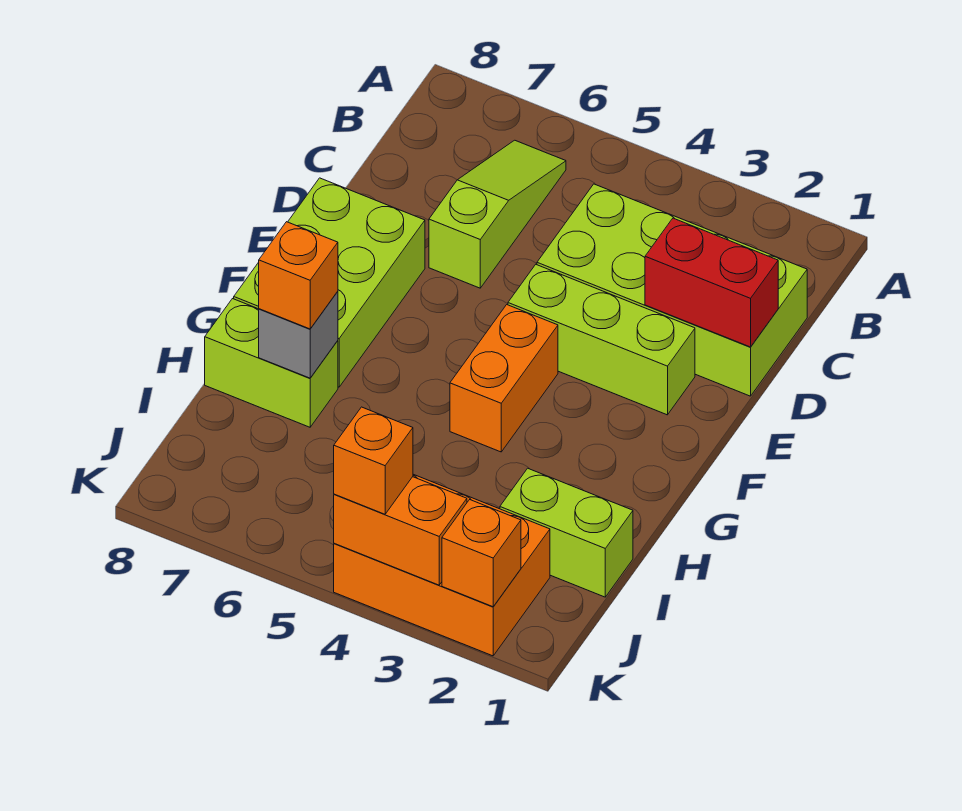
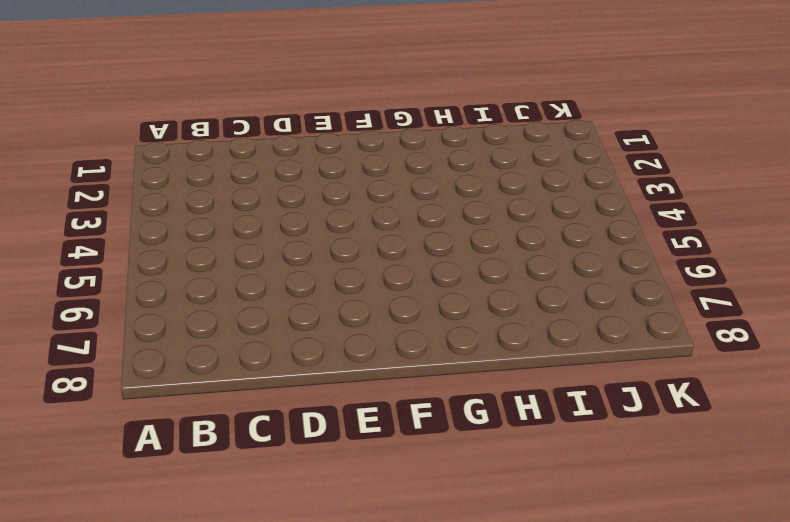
none -> lime slope B6:D6 level 1 top D
none -> lime brick C1:D4 level 1
none -> lime brick E2:E4 level 1

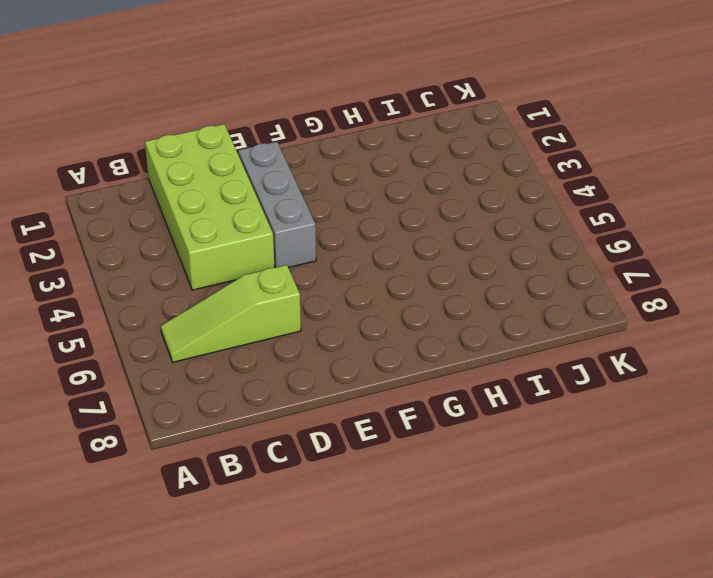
grey brick E2:E4 level 1 -> lime brick E2:E4 level 1
none -> lime brick E7:G8 level 1
none -> orange brick F4:G4 level 1
none -> lime brick H7:H8 level 1

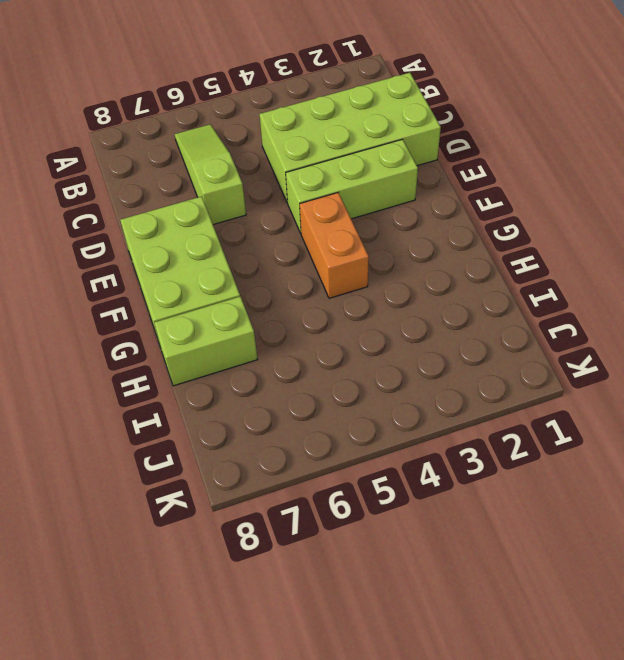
none -> lime brick I1:I2 level 1
none -> orange brick J2:K4 level 1
none -> red brick D1:D2 level 2

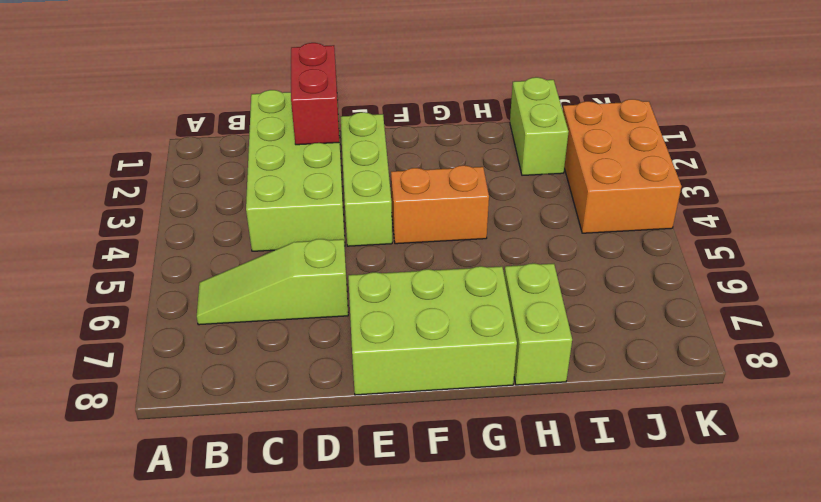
none -> grey brick H7 level 2
none -> orange brick K2 level 2
none -> orange brick K3:K4 level 2

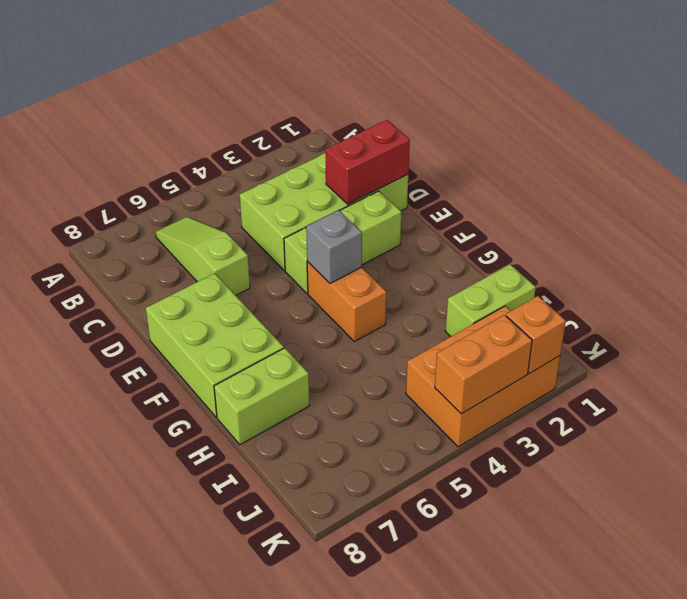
grey brick F4 level 2 -> grey brick H7 level 2
none -> orange brick H7 level 3
none -> orange brick K4 level 3

